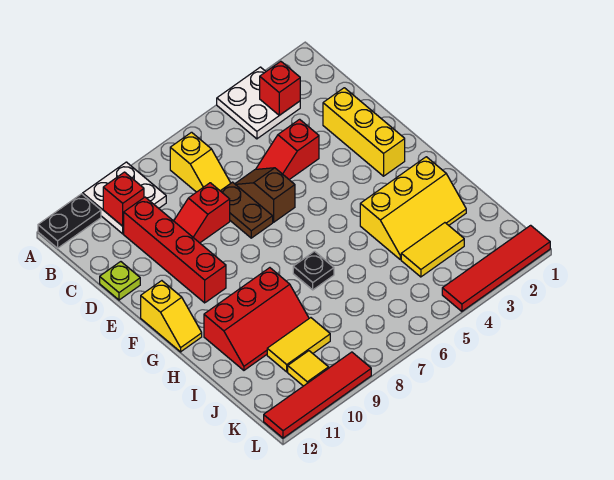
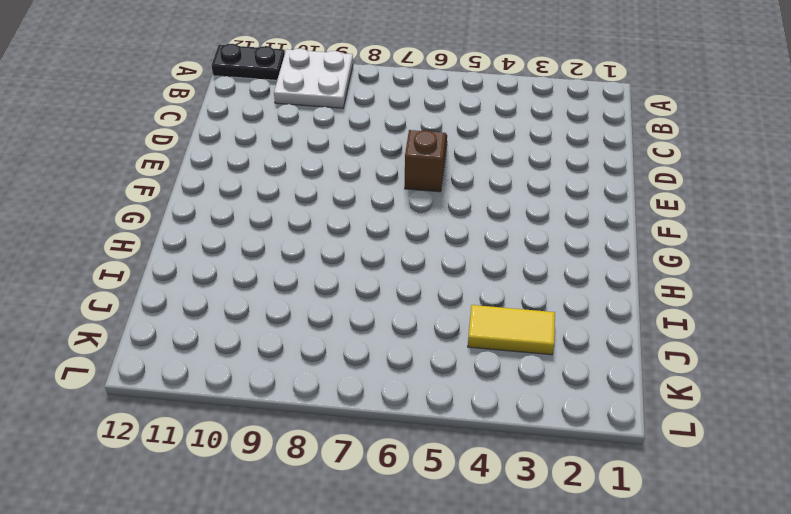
none -> white plate A3:B4 level 1
none -> yellow slope B7:C7 level 1 top B
none -> red brick C10:F10 level 1

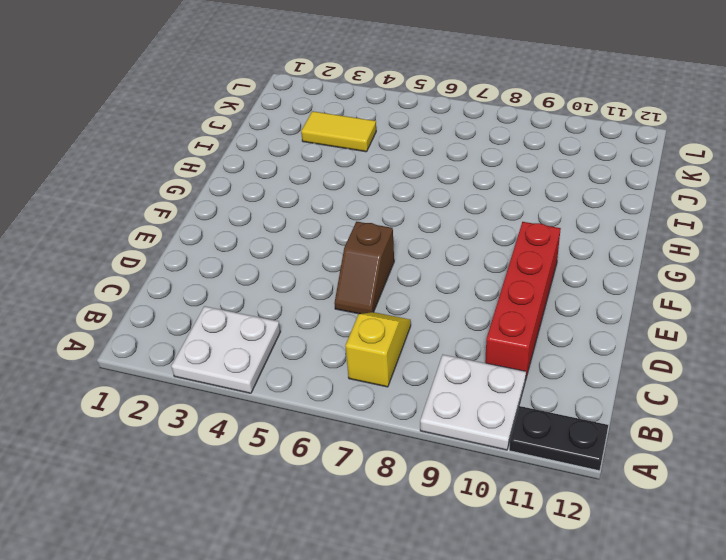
none -> yellow brick D2:F2 level 1
none -> red slope D4:D5 level 1 top 4
none -> brown plate D7:E7 level 1

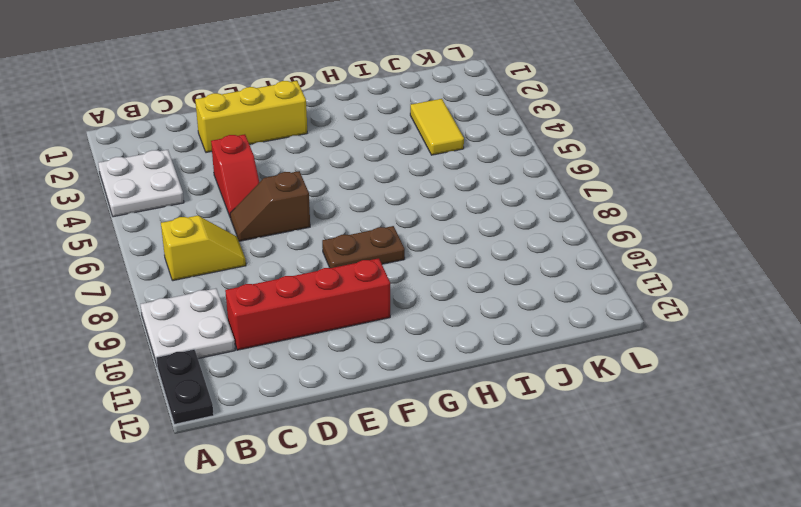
brown plate F8:G8 level 1 -> brown plate D7:E7 level 1
none -> red slope D8:D9 level 1 top 8
none -> lime plate D12 level 1
none -> yellow slope F12:G12 level 1 top F

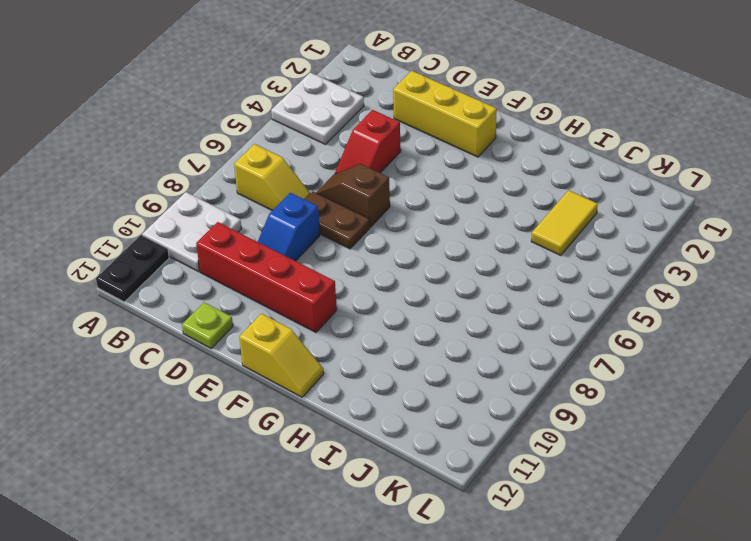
blue slope D8:D9 level 1 top 8 -> red slope D8:D9 level 1 top 8
none -> yellow slope H2:I4 level 1 top H
none -> black plate H7 level 1
none -> red slope H9:I11 level 1 top H

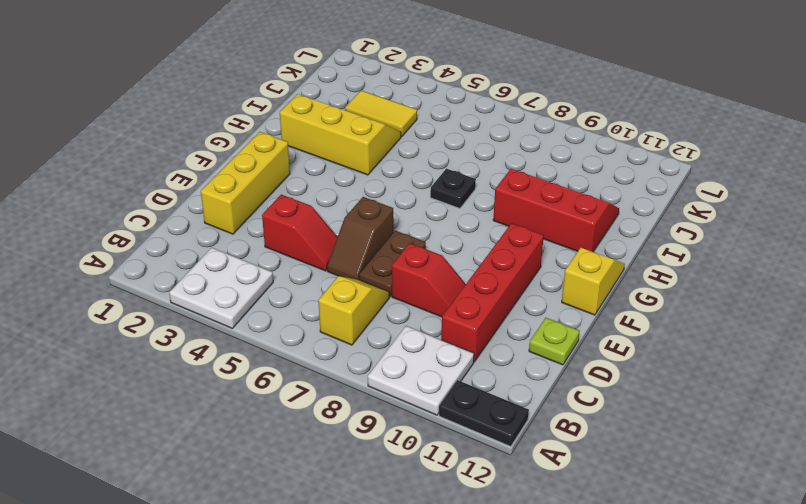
none -> yellow tile J9:J10 level 1
none -> yellow tile K10 level 1
none -> red tile L1:L4 level 1

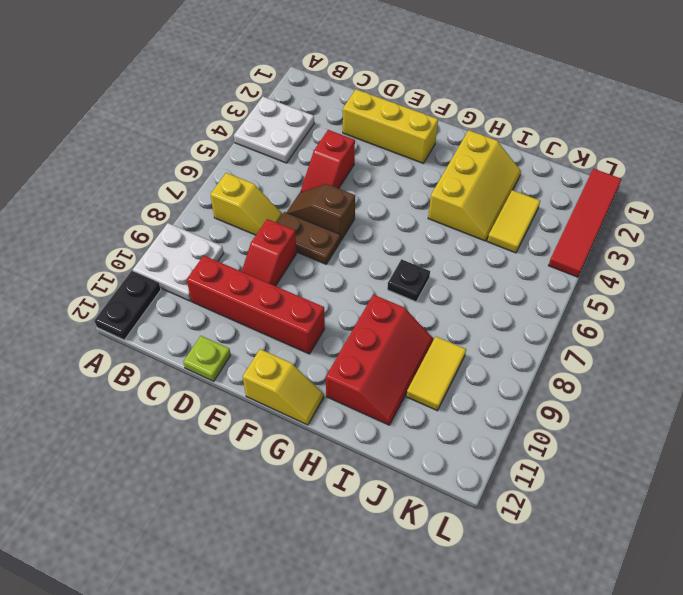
none -> yellow tile K10 level 1
none -> red tile L9:L12 level 1
none -> red brick B3 level 2

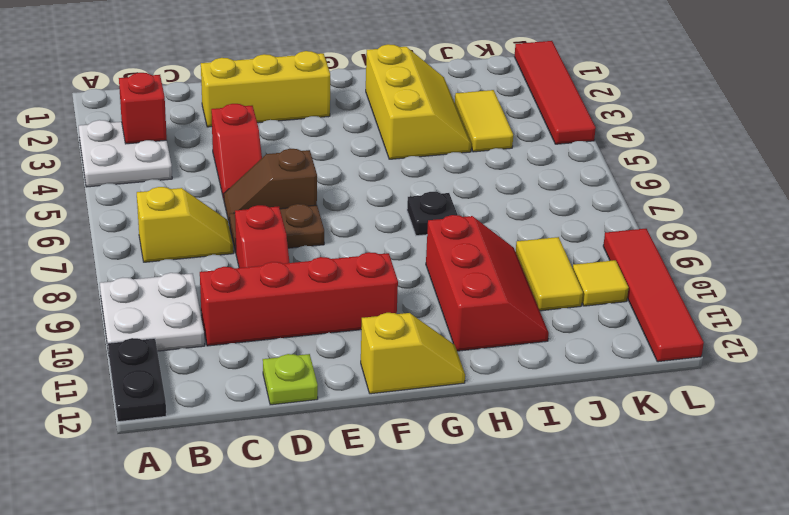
none -> red brick B10 level 2

